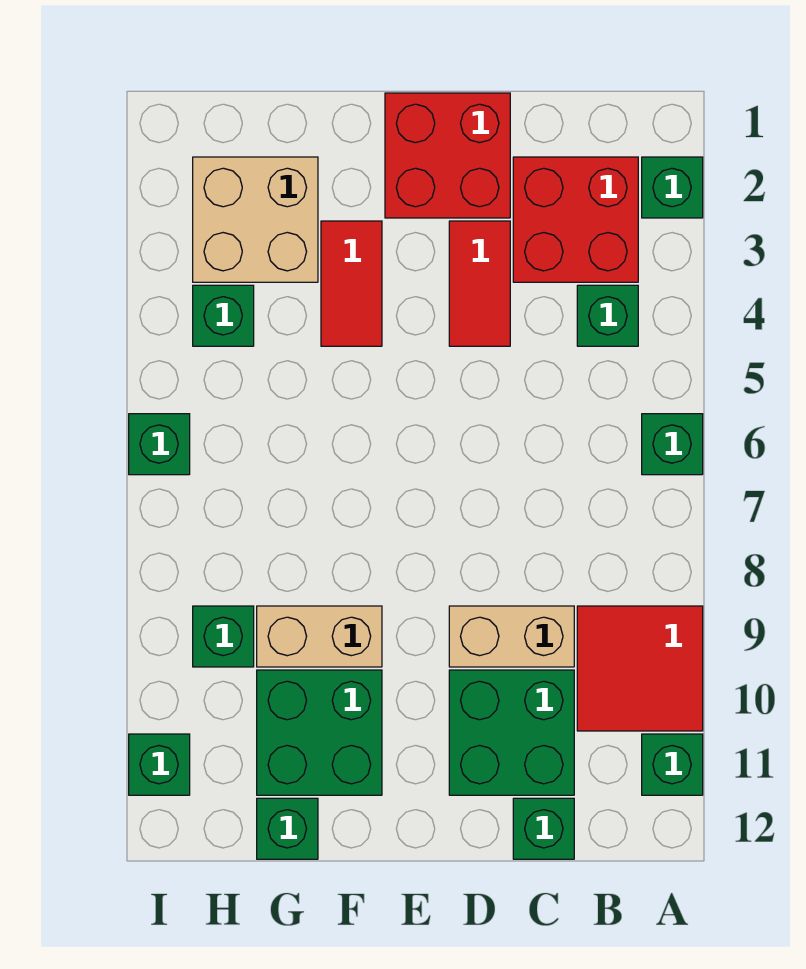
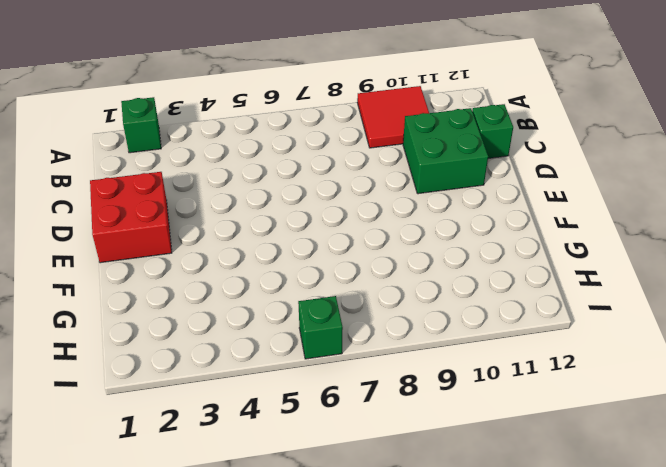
none -> green brick A6 level 1
none -> green brick A11 level 1
none -> red brick B2:C3 level 1

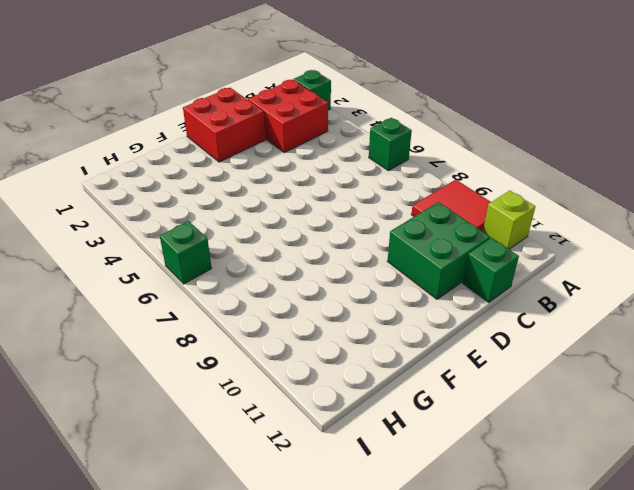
lime brick A11 level 1 -> green brick A11 level 1
none -> green brick B4 level 1
none -> tan brick C9:D9 level 1
none -> red tile D3:D4 level 1

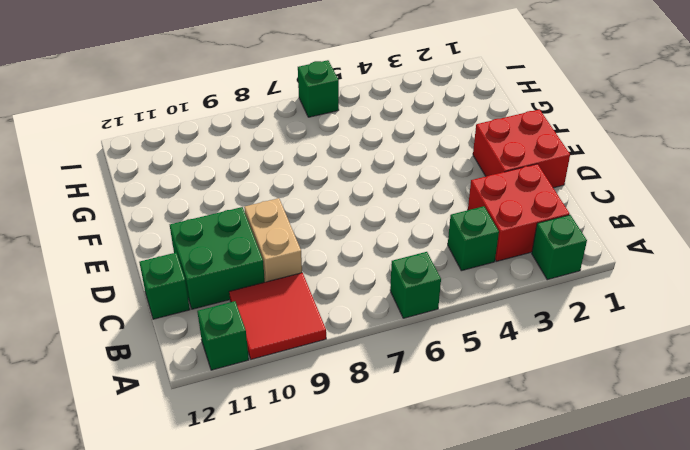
none -> red tile D3:D4 level 1
none -> red tile F3:F4 level 1
none -> tan brick F9:G9 level 1

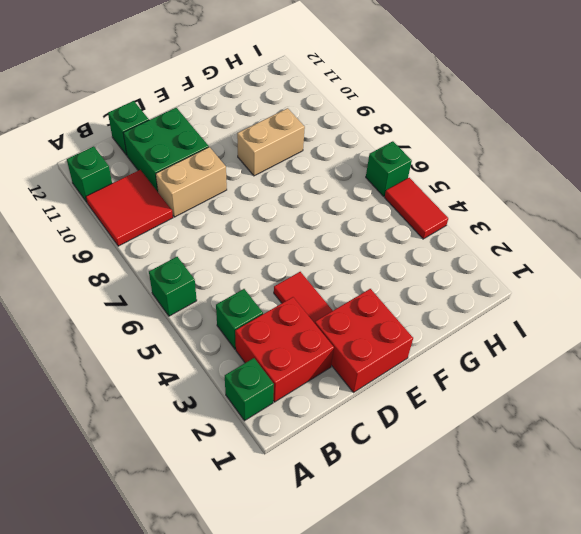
red tile I4:I5 level 1 -> red tile F3:F4 level 1
none -> green brick F10:G11 level 1
none -> tan brick G2:H3 level 1
none -> green brick G12 level 1

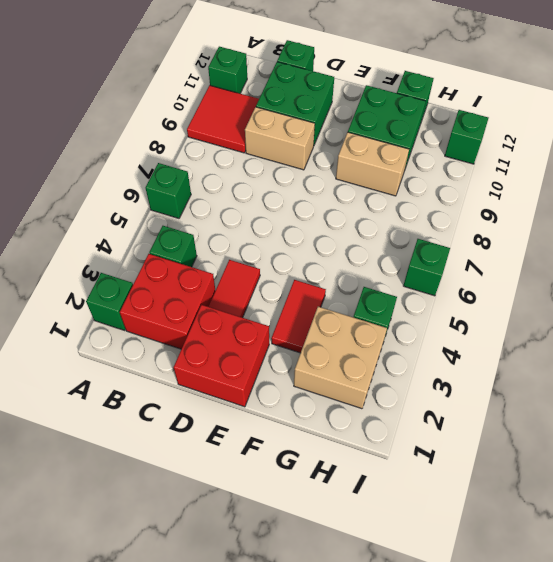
none -> green brick H9 level 1

